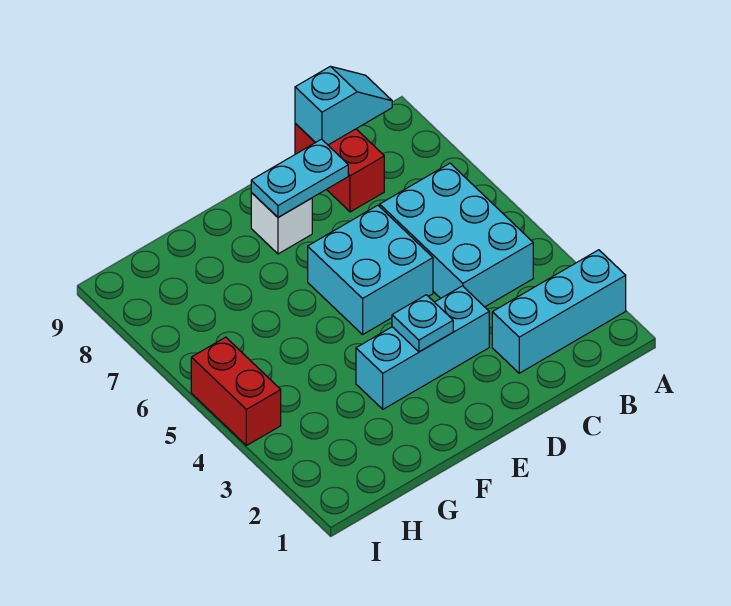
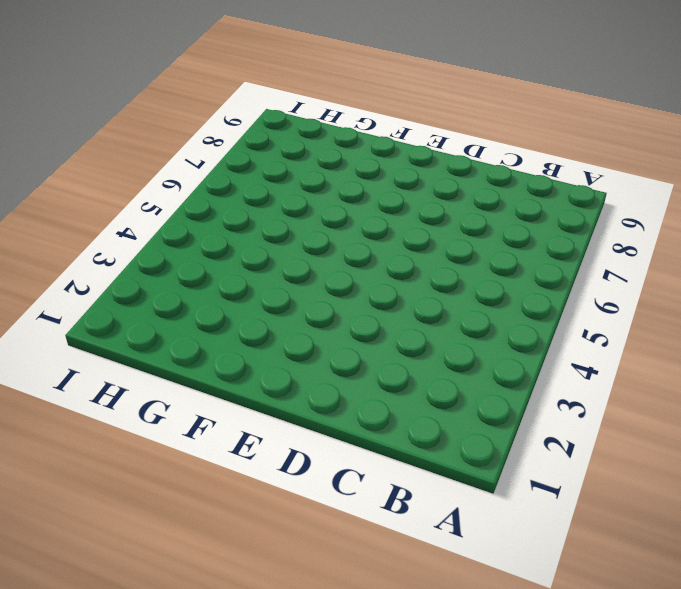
none -> cyan brick A2:C2 level 1
none -> cyan brick B4:C6 level 1

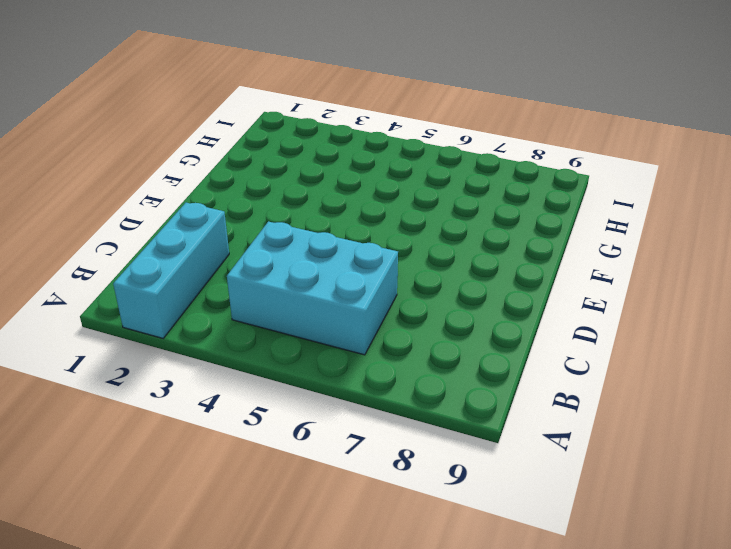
none -> red brick C8:C9 level 1
none -> cyan brick D3:F3 level 1

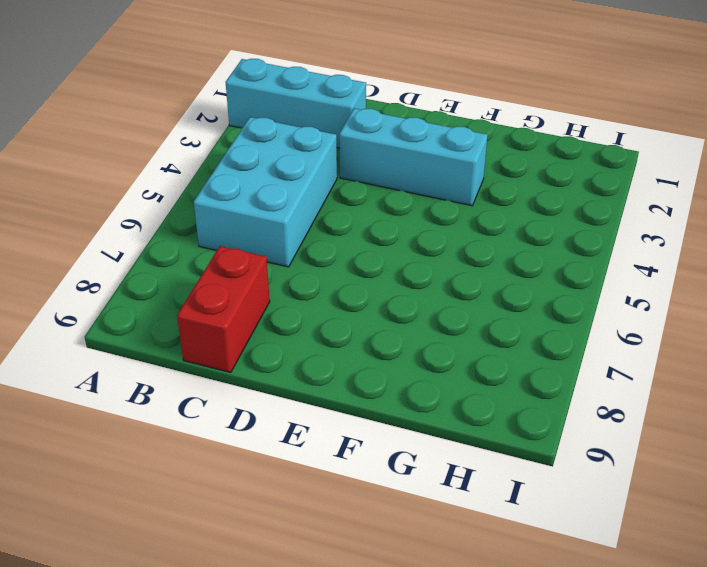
none -> cyan brick D5:E6 level 1
none -> white brick E8 level 1

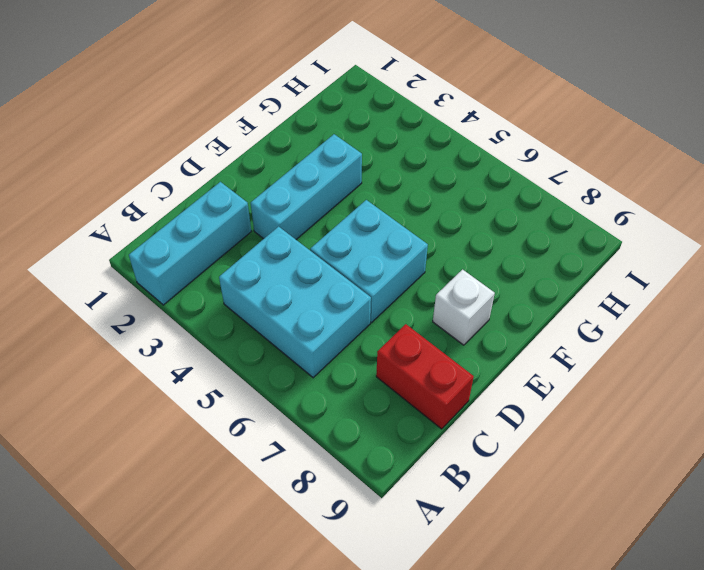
none -> red brick I4:I5 level 1
none -> cyan slope B9:C9 level 2 top C

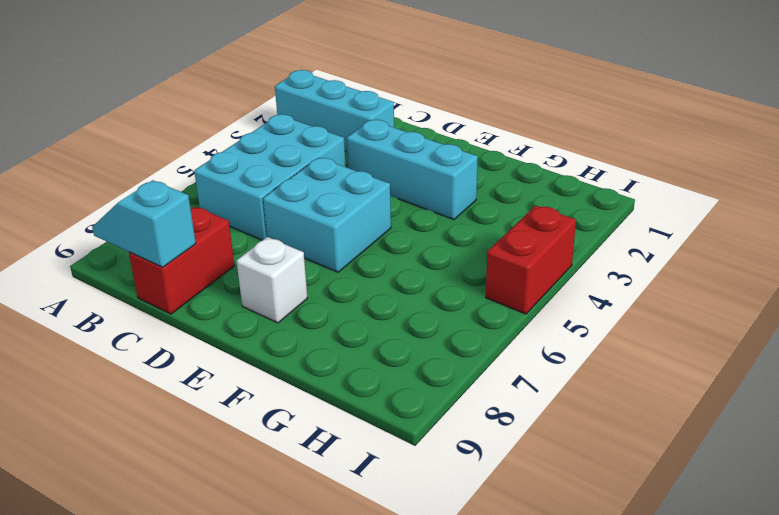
none -> cyan plate D8:E8 level 2
none -> cyan plate E3 level 2

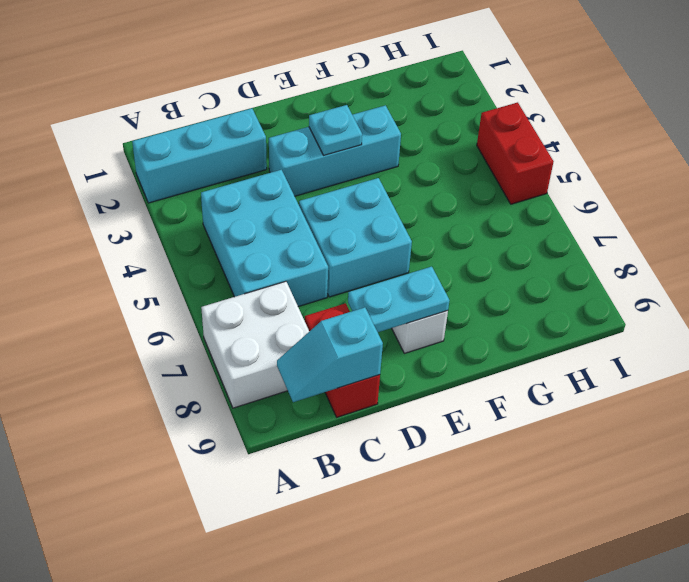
white brick A7:B8 level 1 -> none

